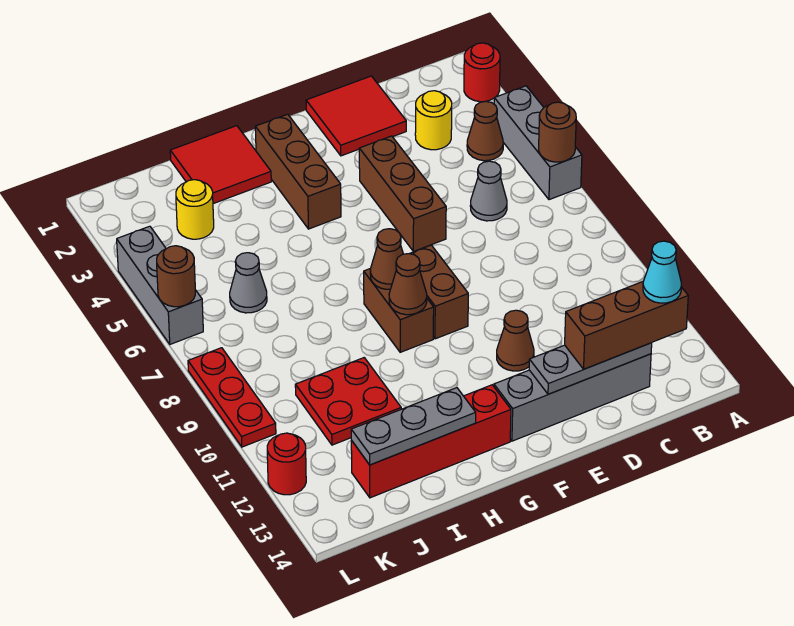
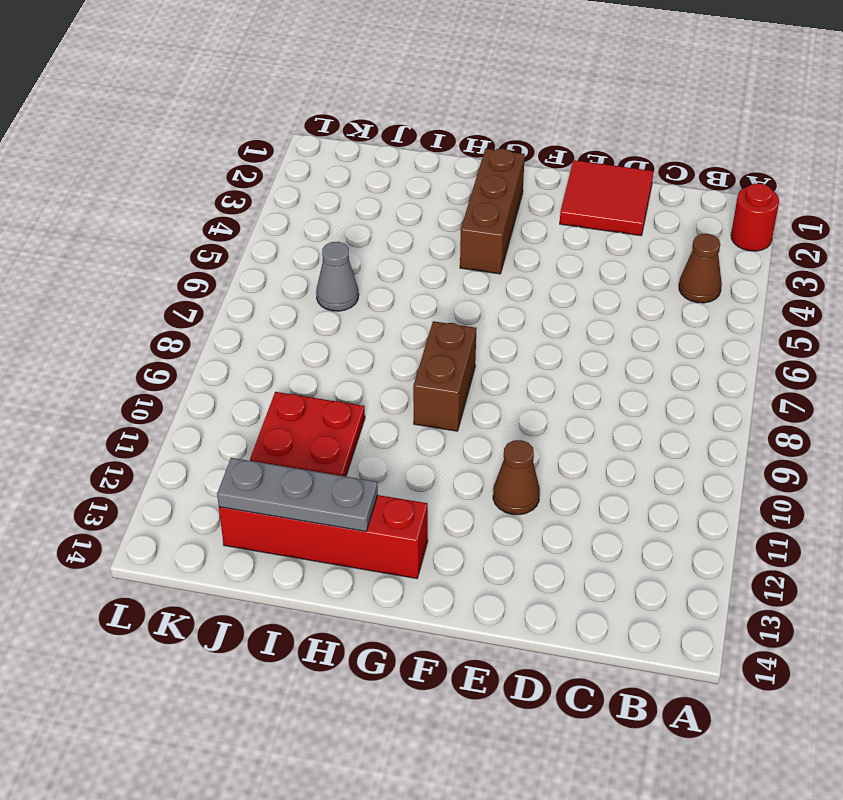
none -> grey brick A4:A6 level 1
none -> yellow round brick C3 level 1
none -> grey cone C6 level 1

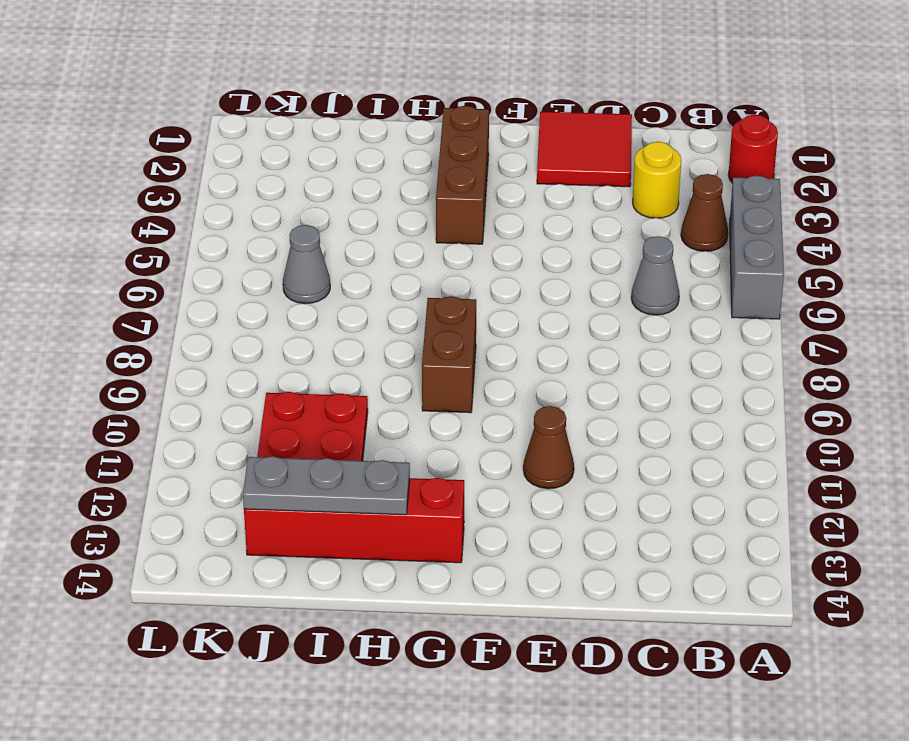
none -> grey brick C13:F13 level 1
none -> brown brick E4:E6 level 1
none -> brown brick F8:F9 level 1

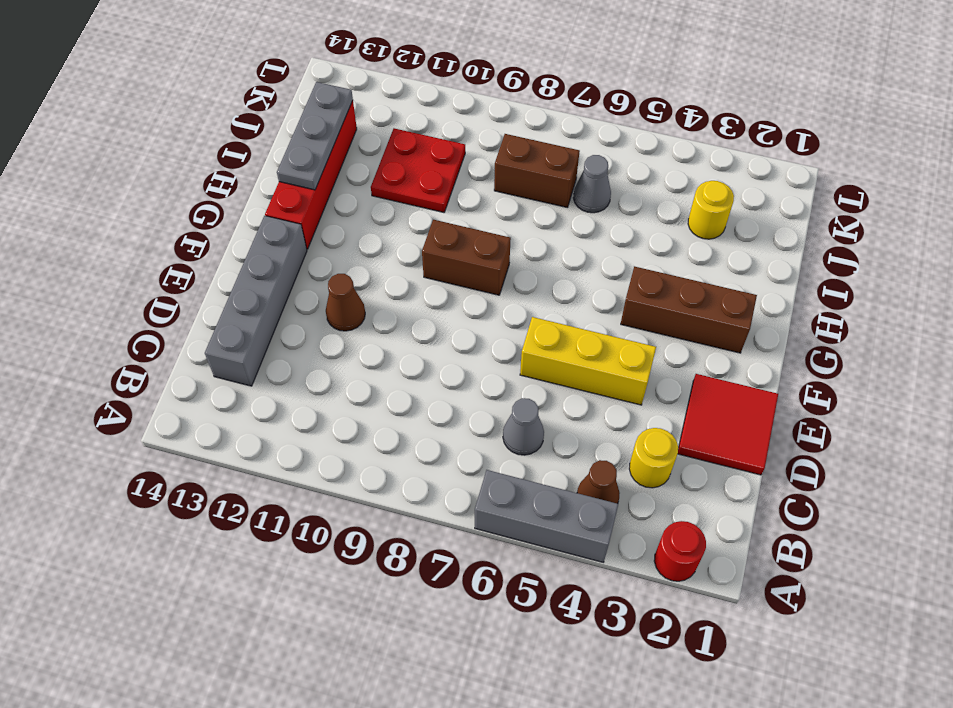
yellow brick E4:E6 level 1 -> brown brick E4:E6 level 1
brown brick J7:J8 level 1 -> brown brick F8:F9 level 1
none -> red tile H1:I2 level 1
none -> grey brick L4:L6 level 1
none -> red plate L8:L10 level 1

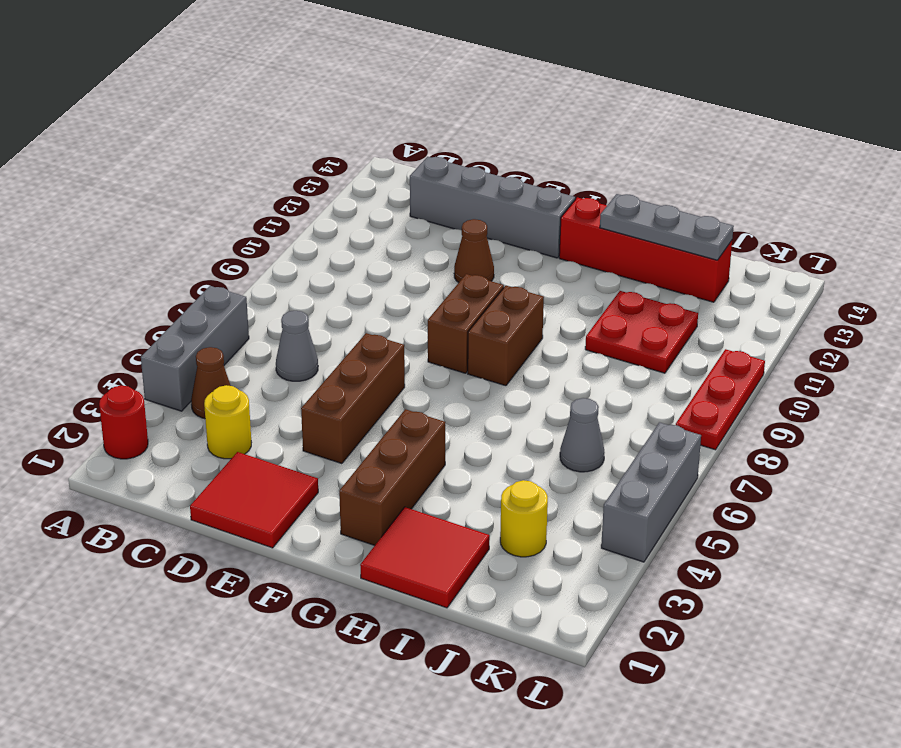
none -> red round brick L12 level 1
none -> brown round brick A6 level 2
none -> grey plate C13:E13 level 2

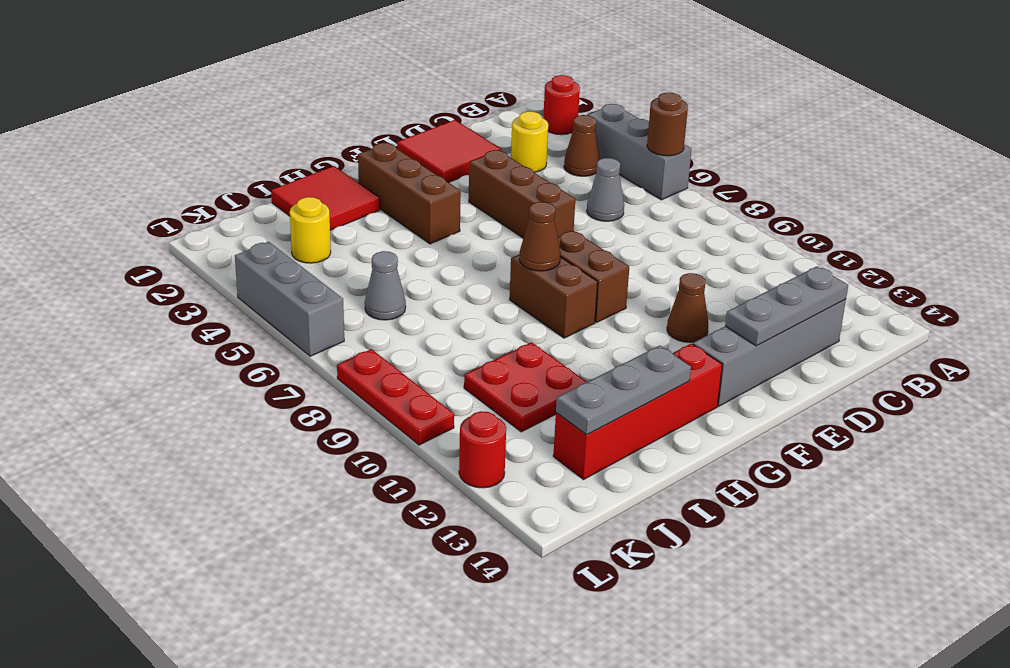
none -> brown cone G9 level 2
none -> brown round brick L6 level 2
none -> brown brick B13:D13 level 3

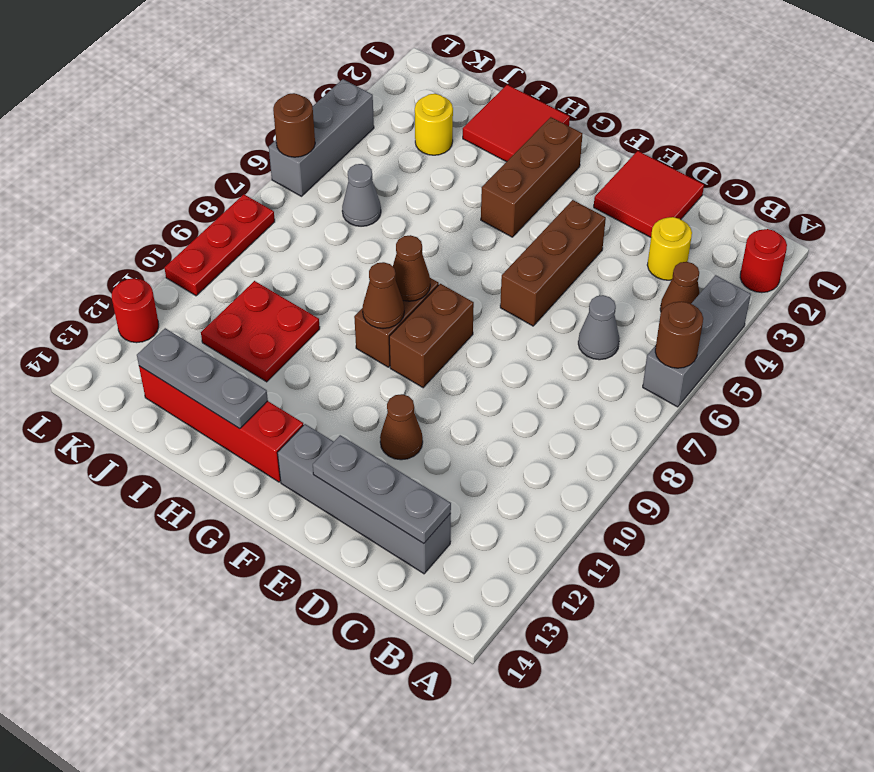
none -> brown brick B13:D13 level 3
none -> cyan cone B13 level 4

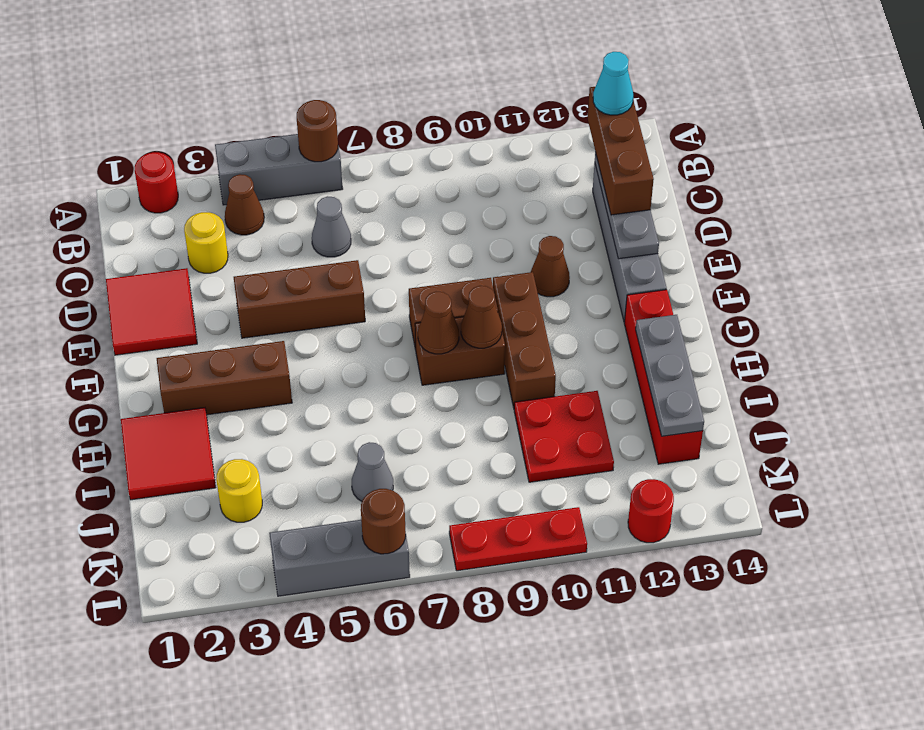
brown brick F10:H10 level 1 -> none

